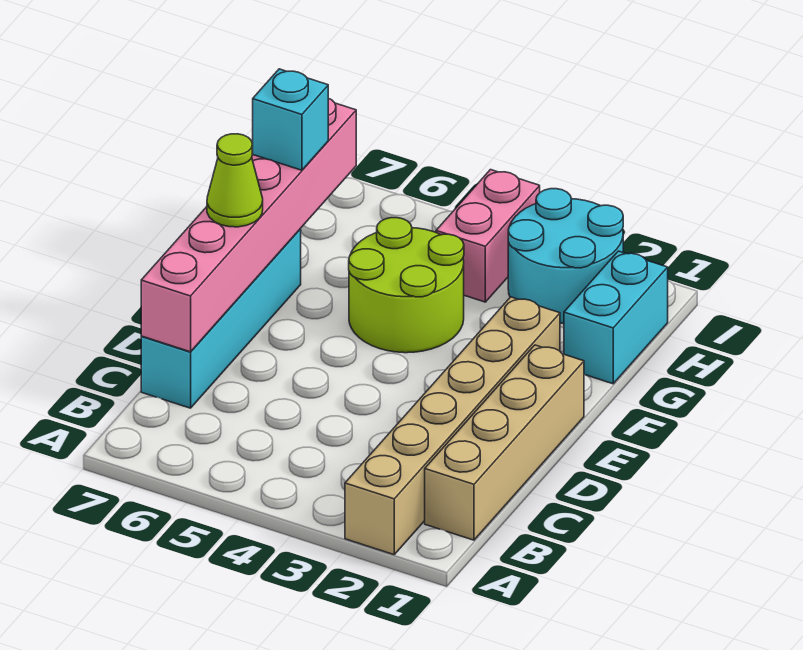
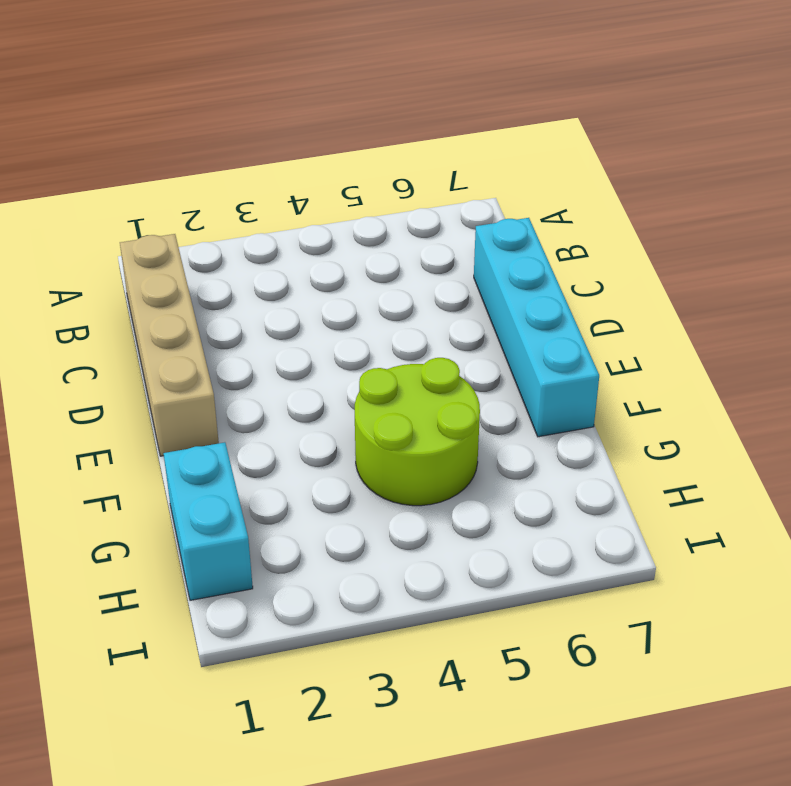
none -> tan brick A2:F2 level 1
none -> cyan round brick H2:I3 level 1

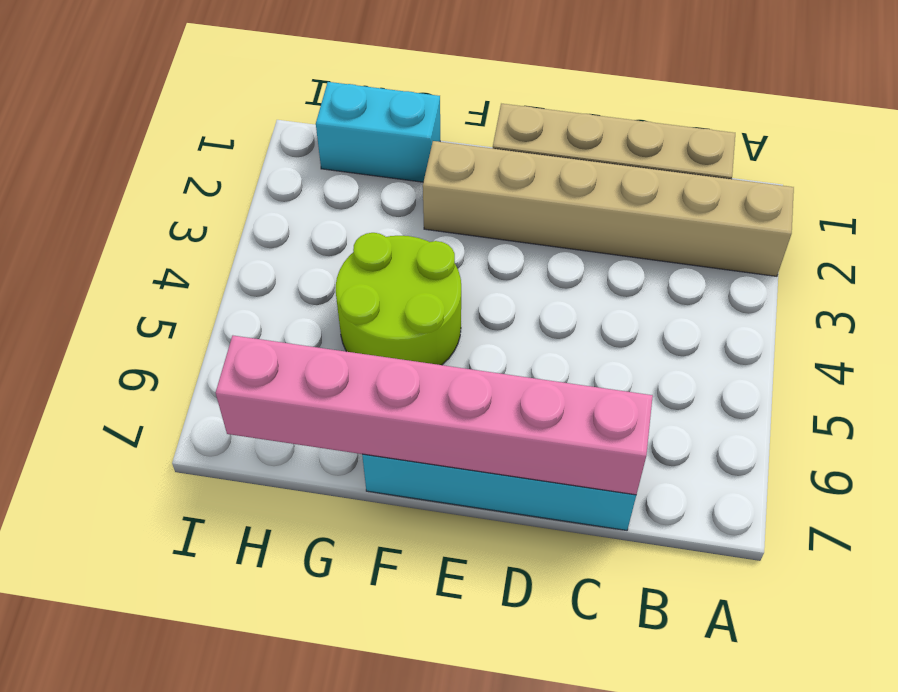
none -> cyan round brick H2:I3 level 1
none -> pink brick H4:I4 level 1

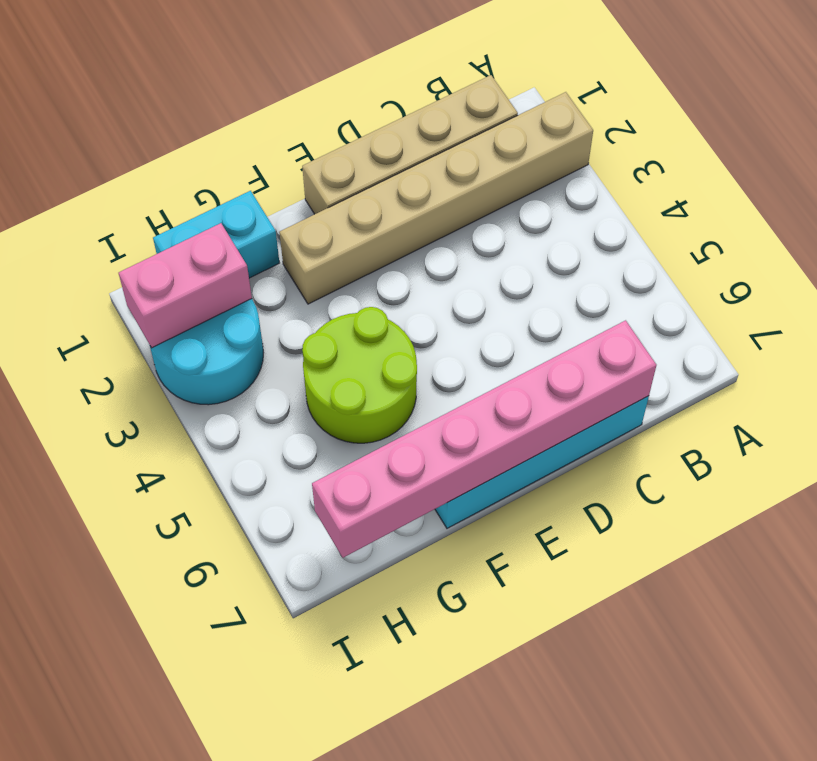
pink brick H2:I2 level 2 -> pink brick H4:I4 level 1
none -> lime cone E7 level 3
none -> cyan brick G7 level 3

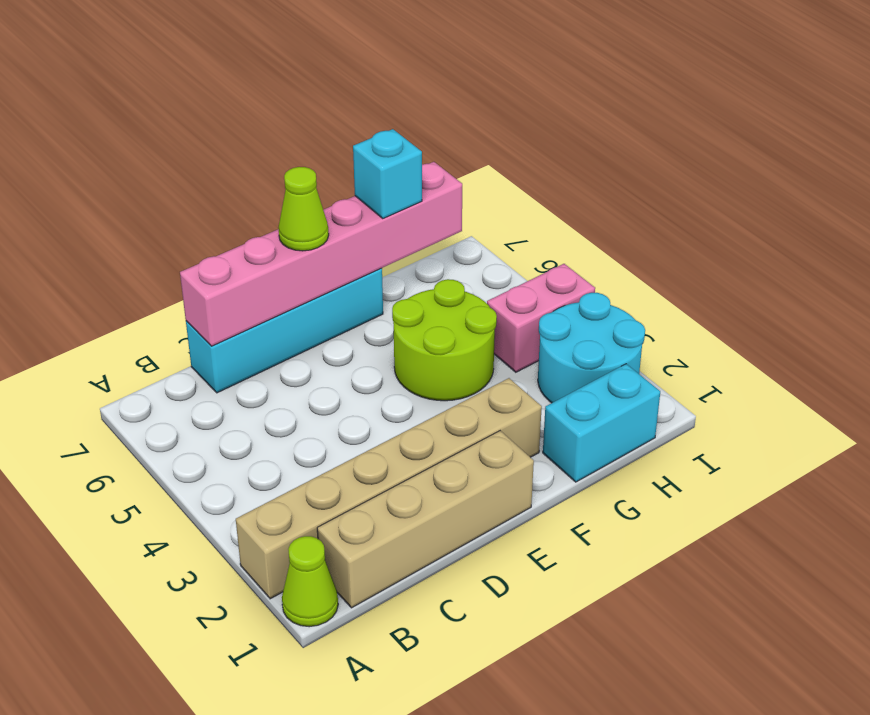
lime cone A1 level 1 -> none

